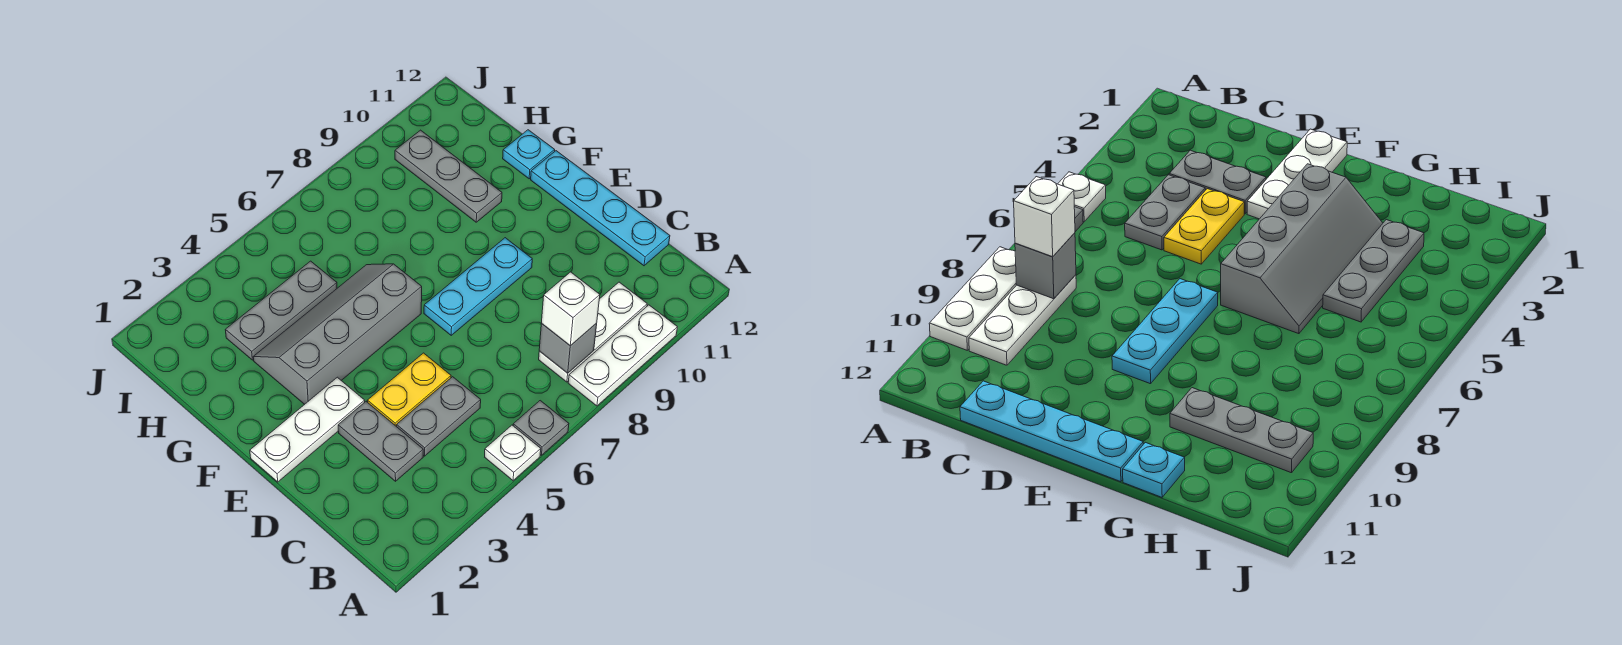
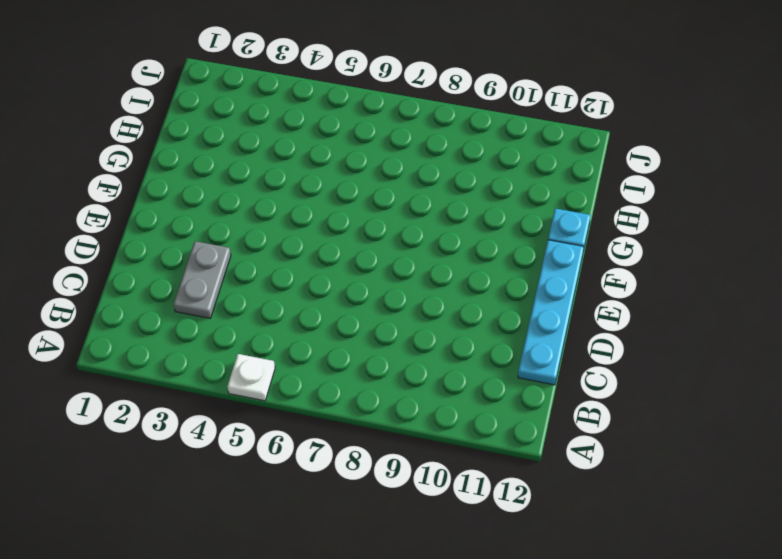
none -> grey plate A6 level 1
none -> white plate A8:A10 level 1
none -> white plate B8:B10 level 1

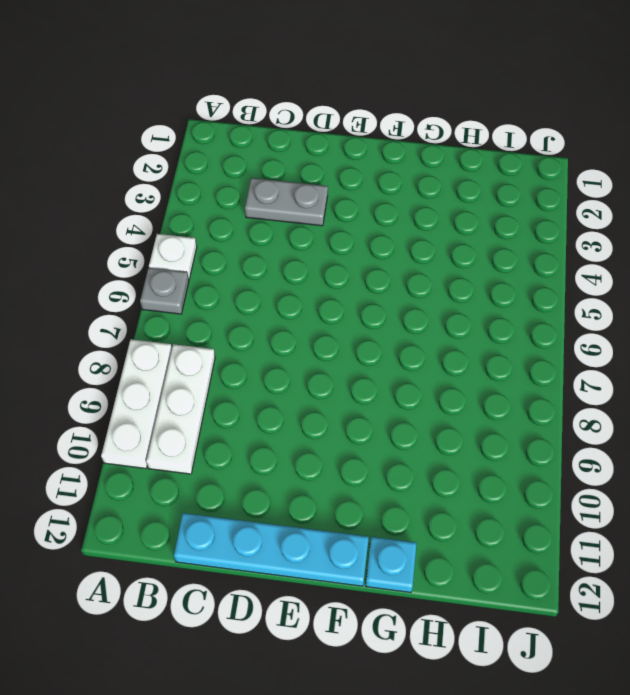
none -> grey plate C4:C5 level 1
none -> yellow plate D4:D5 level 1
none -> white plate E1:E3 level 1

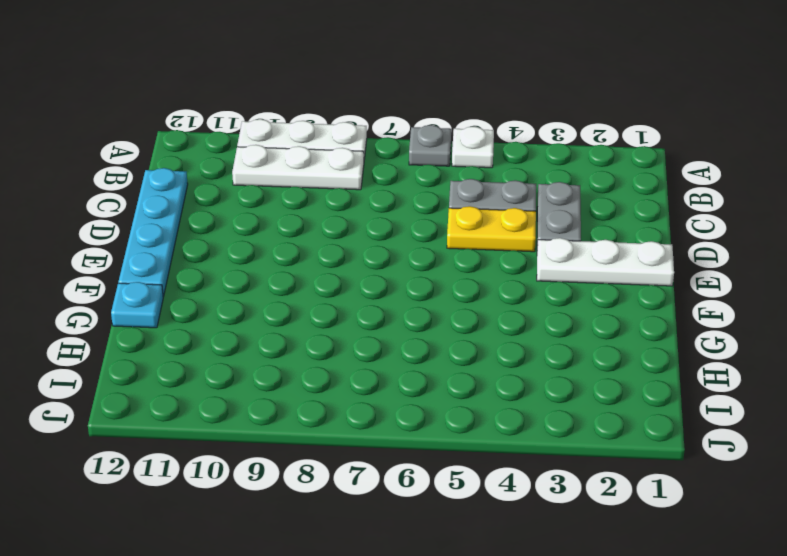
none -> cyan plate E7:E9 level 1
none -> grey slope F3:G6 level 1 top F
none -> grey plate G10:I10 level 1

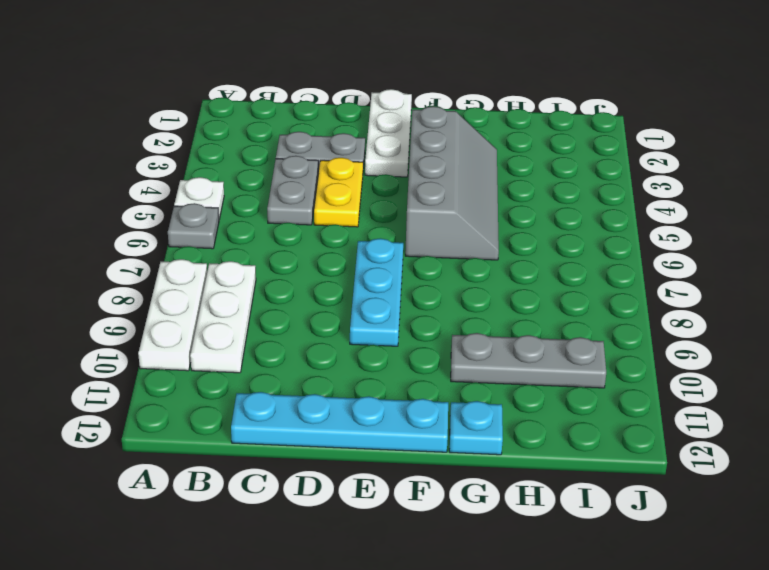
none -> grey plate H3:H5 level 1
none -> grey brick B8 level 2
none -> white brick B8 level 3

